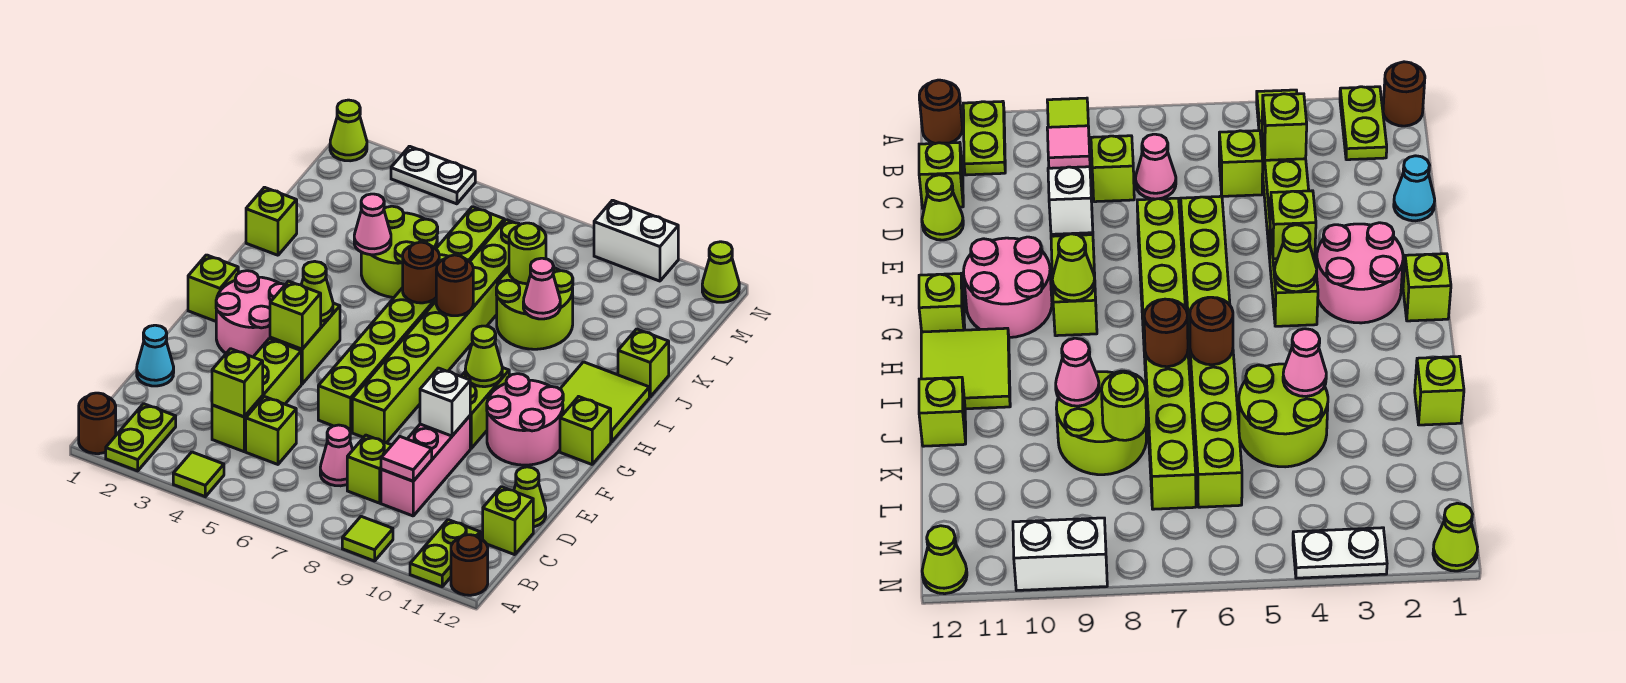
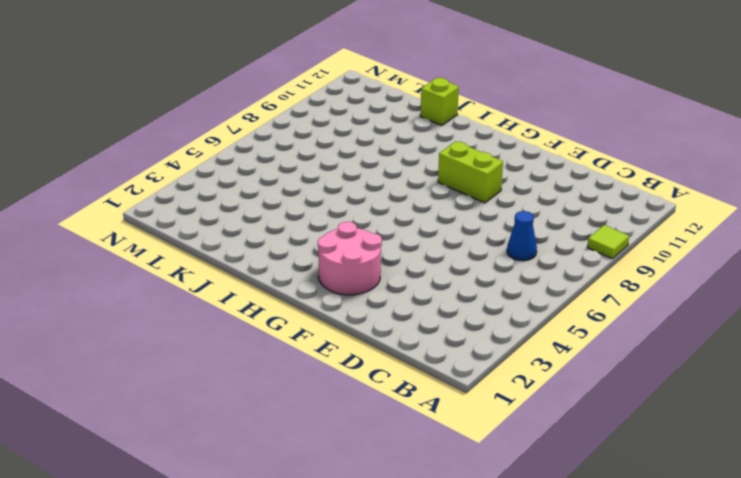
blue cone C7 level 1 -> pink cone C7 level 1
none -> brown round brick A1 level 1
none -> lime plate A2:B2 level 1
none -> lime tile A4 level 1
none -> lime plate A11:B11 level 1

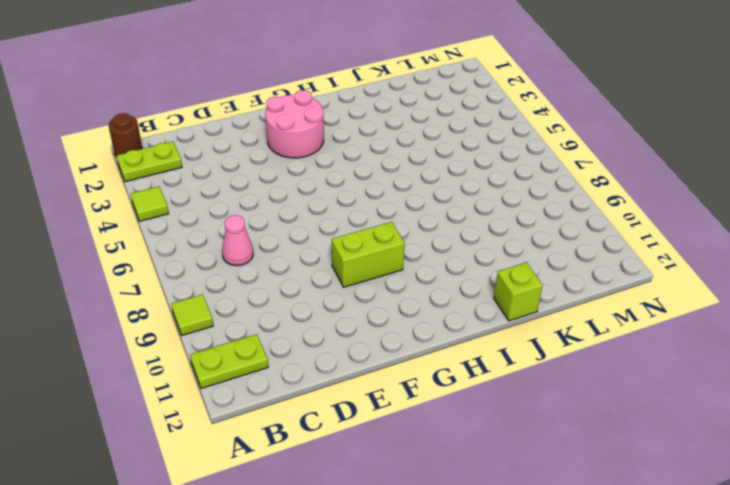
none -> brown round brick A12 level 1
none -> lime brick C4:E4 level 1
none -> lime brick C5 level 1
none -> lime brick C8 level 1

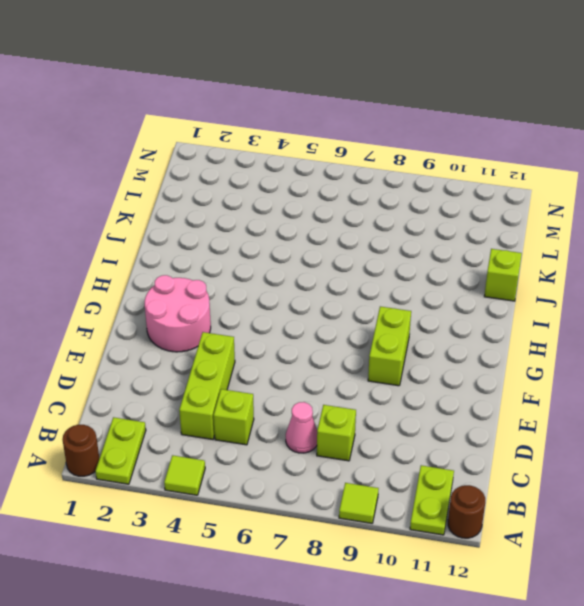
none -> pink brick C9:E9 level 1
none -> lime brick C12 level 1
none -> cyan cone D1 level 1
none -> lime cone D12 level 1

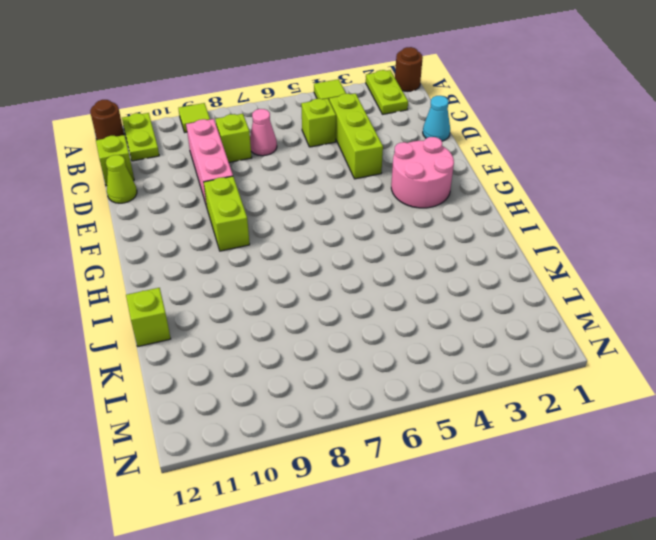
none -> lime brick E6:L6 level 1
none -> lime brick E7:L7 level 1
none -> lime brick F4:G4 level 1
none -> pink round brick F10:G11 level 1

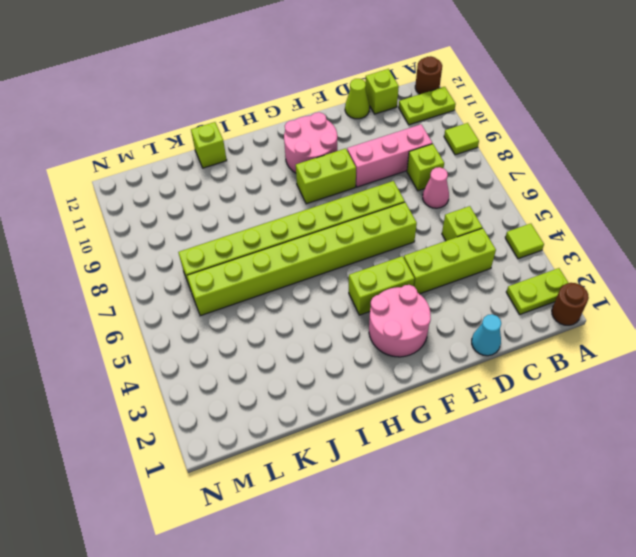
none -> lime brick G1 level 1
none -> lime brick G12 level 1
none -> lime tile H11:I12 level 1
none -> lime brick J1 level 1

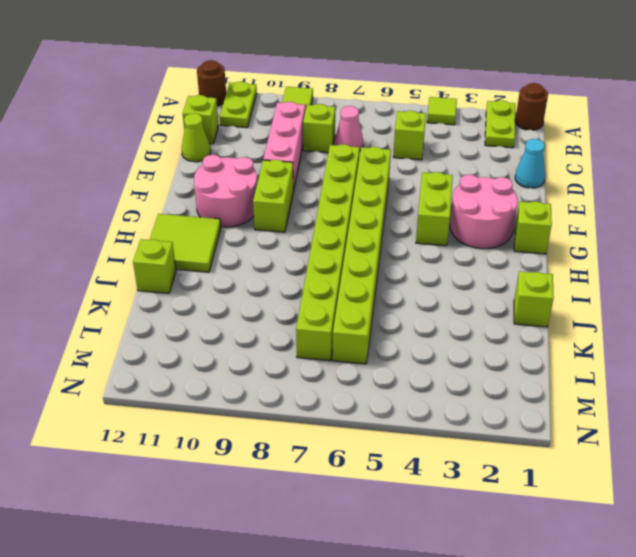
none -> lime brick C4:E4 level 1
none -> lime brick G12 level 1
none -> lime round brick J4:K5 level 1
none -> lime round brick J8:K9 level 1

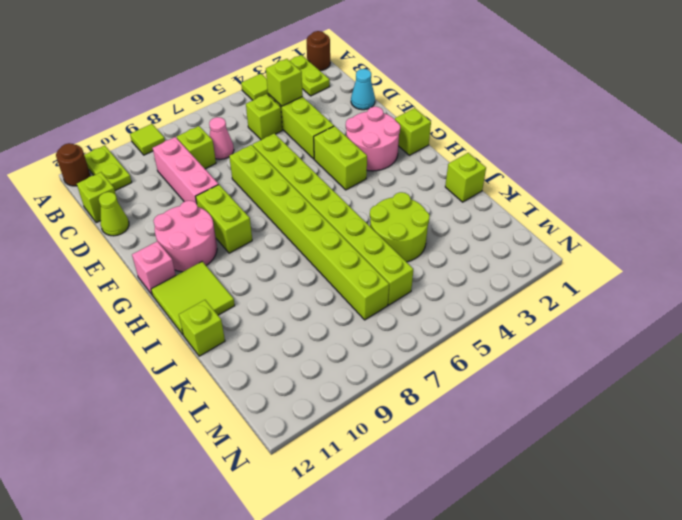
pink brick G12 level 1 -> lime brick G12 level 1
none -> lime round brick J8:K9 level 1
none -> lime cone N1 level 1
none -> white plate N3:N4 level 1
none -> white brick N9:N10 level 1

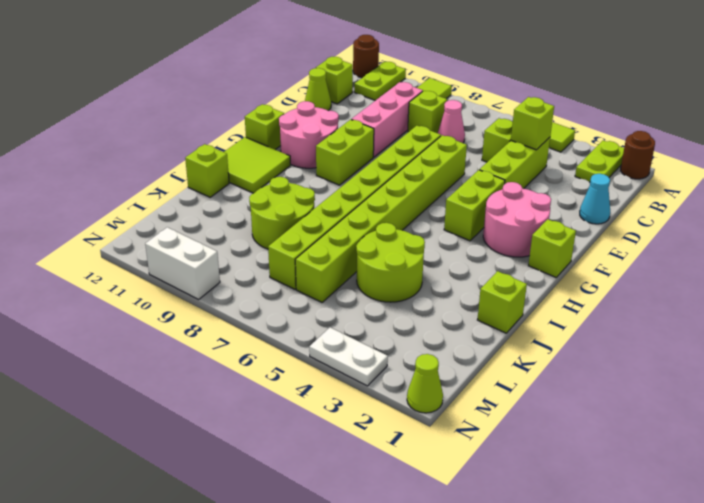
none -> lime cone N12 level 1
none -> pink tile C9 level 2
none -> white brick E9 level 2
none -> lime brick F4 level 2

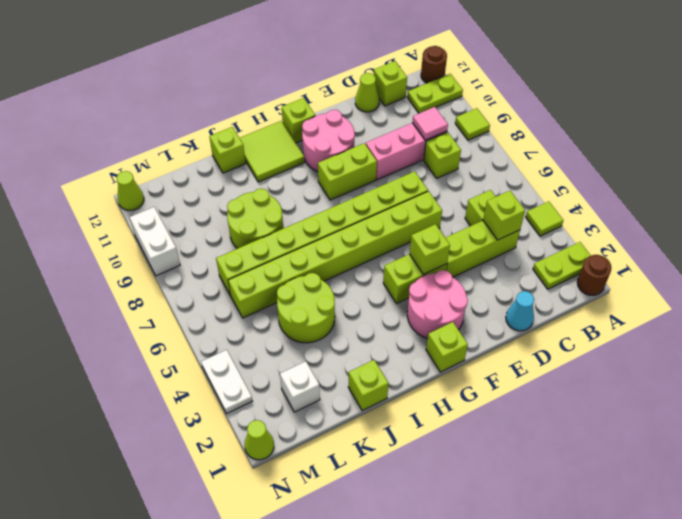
white brick L2 level 1 -> white brick E9 level 2
none -> pink cone C7 level 1
none -> lime cone G4 level 2
none -> lime cone G9 level 2
none -> brown round brick I6 level 2

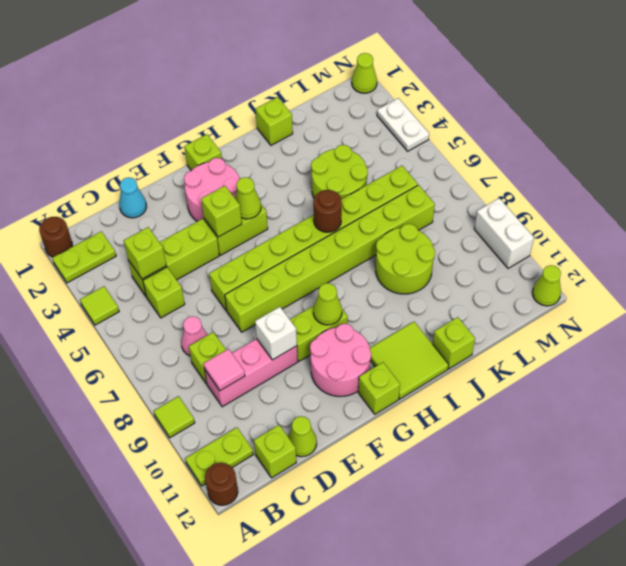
none -> brown round brick I7 level 2
none -> pink cone J4 level 2
none -> pink cone J9 level 2
none -> lime round brick K8 level 2

